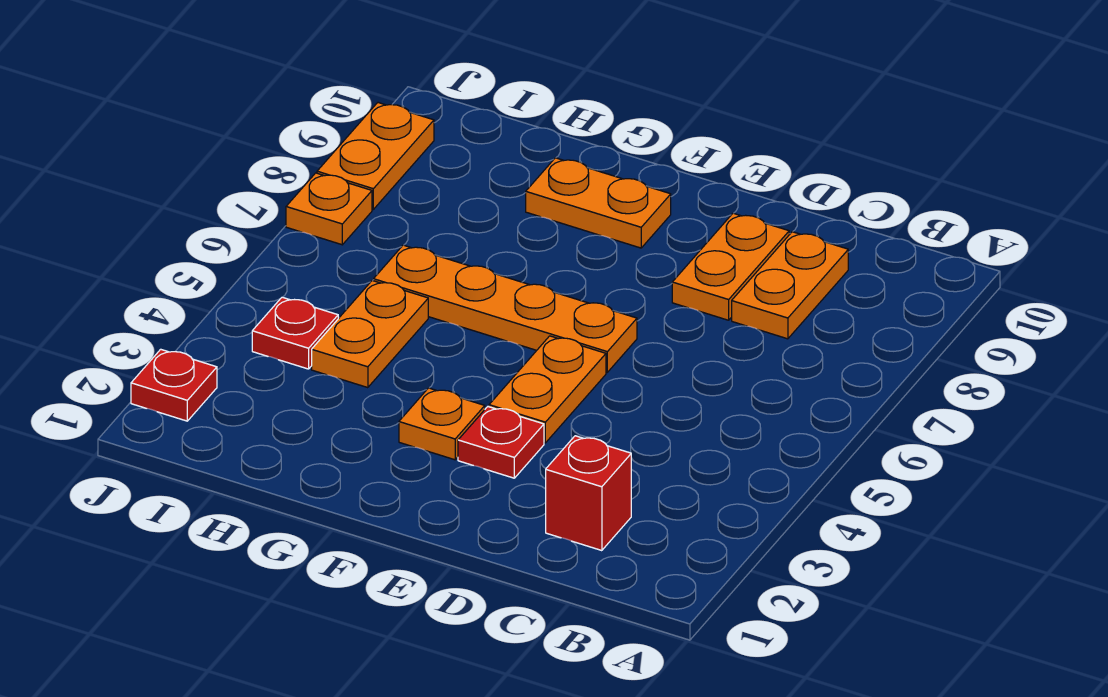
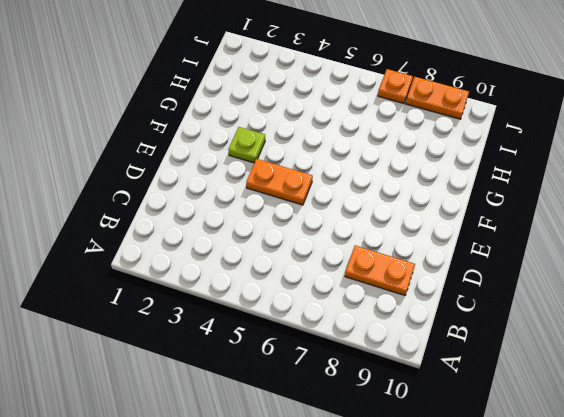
lime plate F3 level 1 -> orange plate F3 level 1
none -> red brick C2 level 1
none -> orange plate D8:D9 level 1
none -> red plate E3 level 1

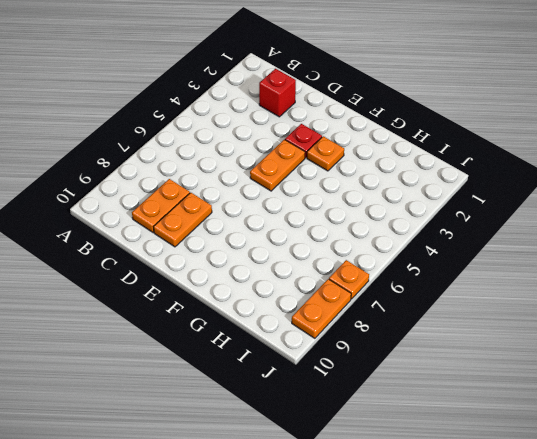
none -> orange plate E6:H6 level 1
none -> orange plate F9:G9 level 1
none -> orange plate H4:H5 level 1

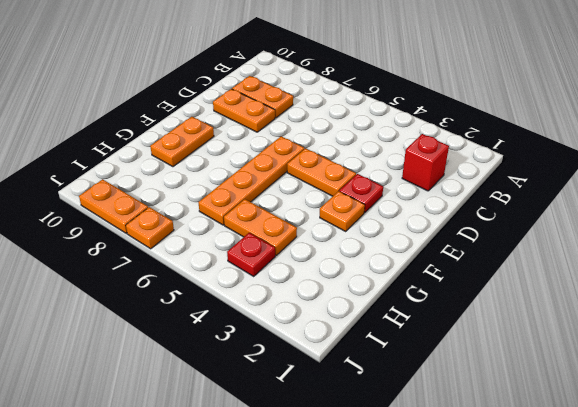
none -> red plate J2 level 1

